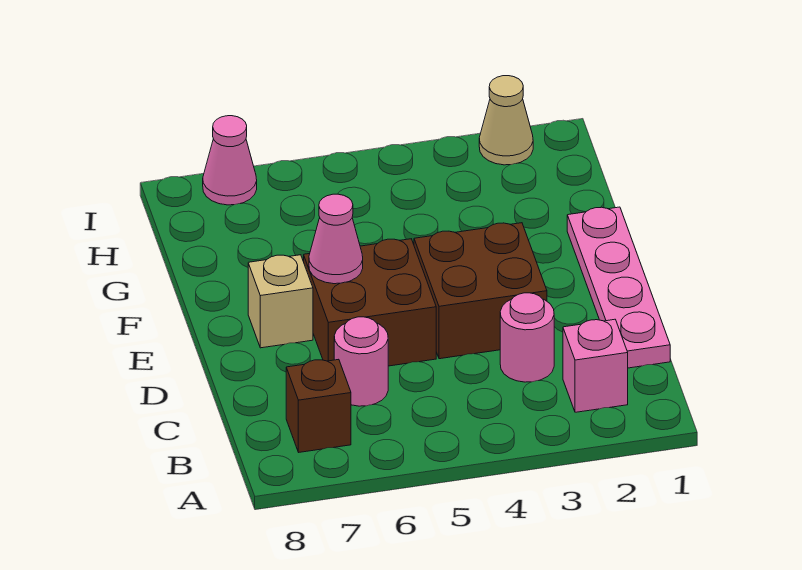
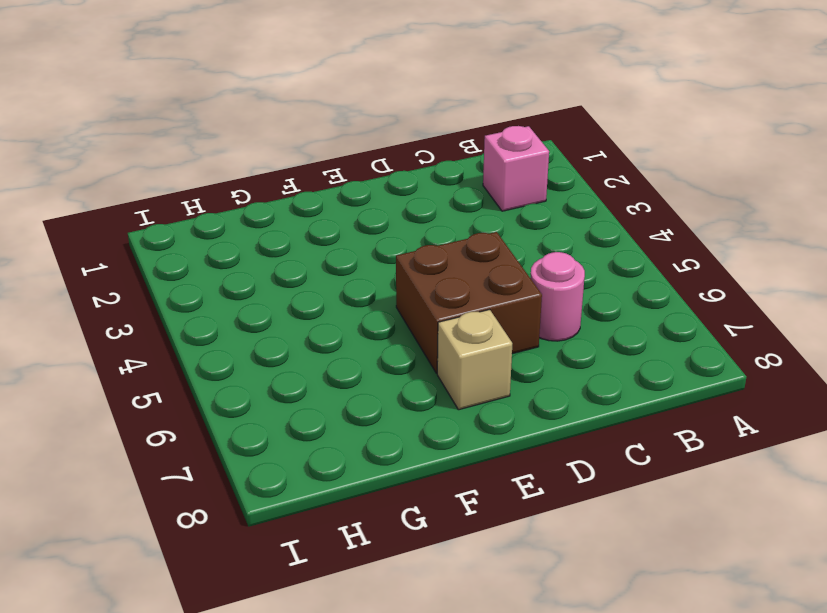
none -> brown brick B7 level 1
none -> pink plate C1:F1 level 1

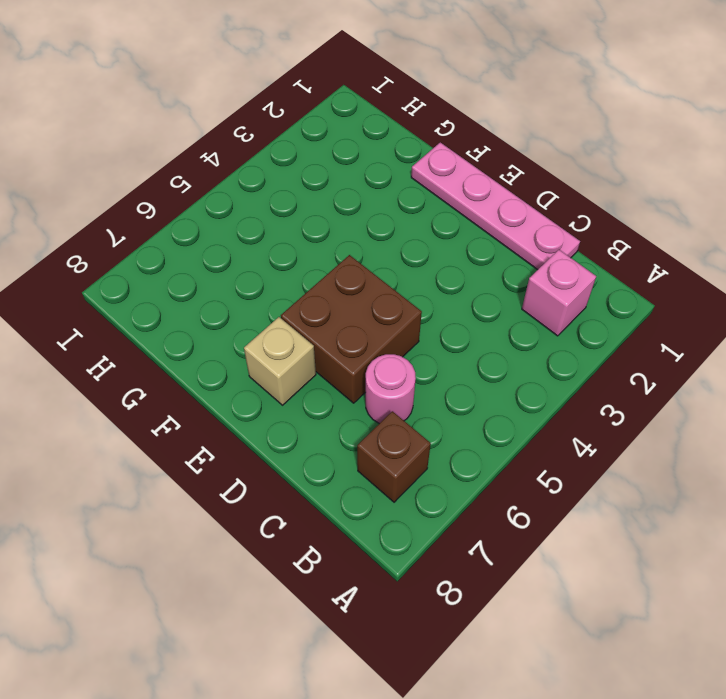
none -> pink round brick C3 level 1
none -> brown brick D3:E4 level 1

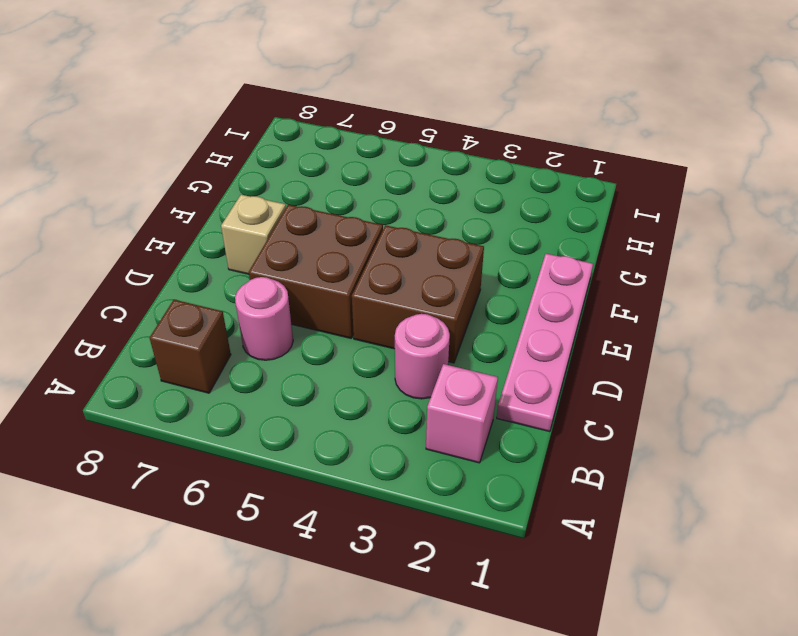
none -> tan cone I2 level 1
none -> pink cone I7 level 1

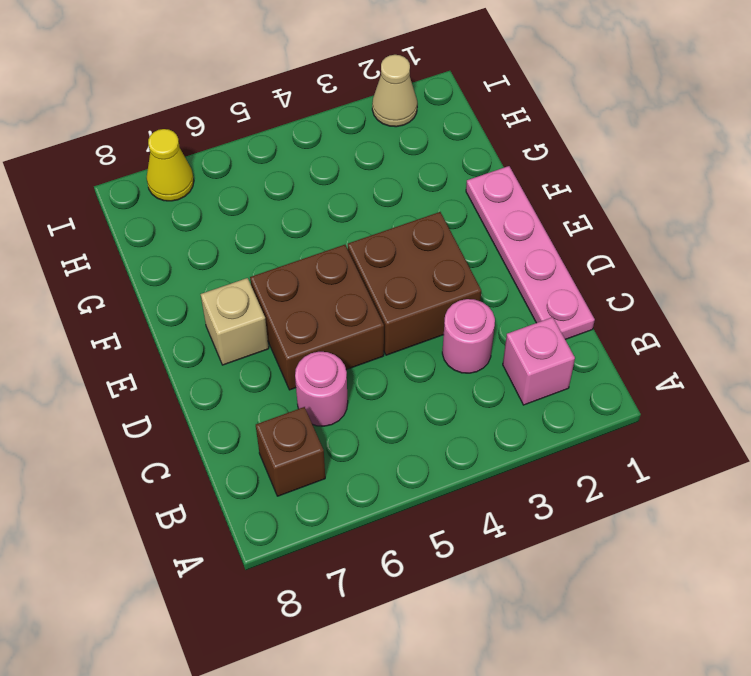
yellow cone I7 level 1 -> pink cone I7 level 1
none -> pink cone E6 level 2

